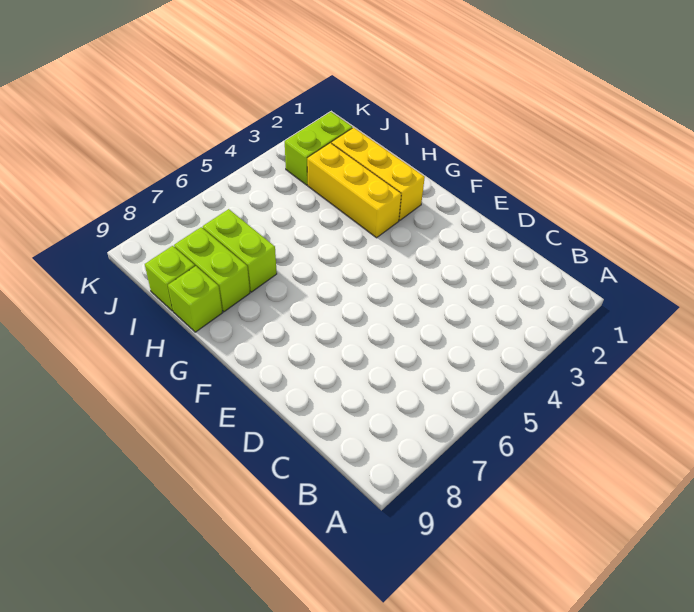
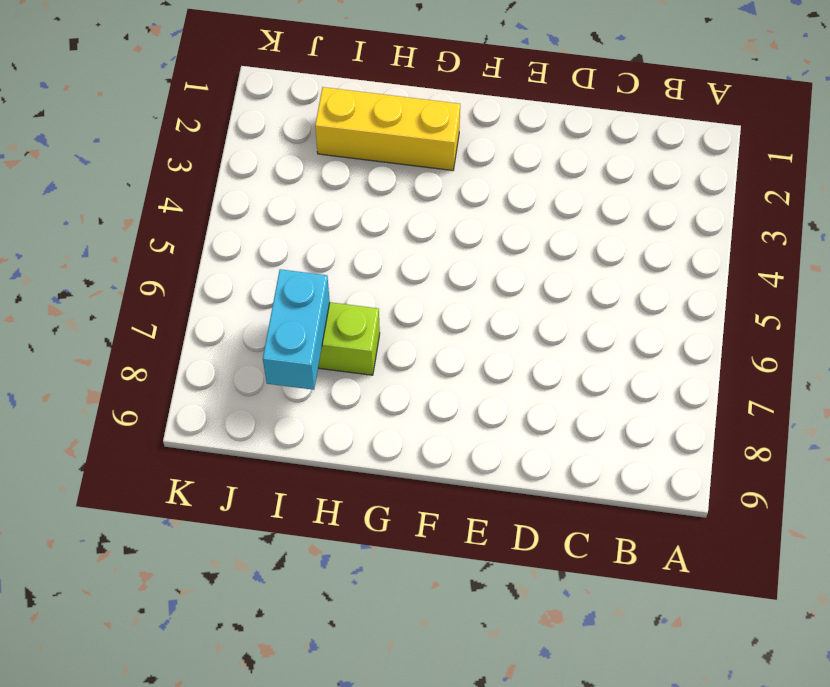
cyan brick I7:I8 level 2 -> none
none -> yellow brick G3:I3 level 1
none -> lime brick H8:I8 level 1

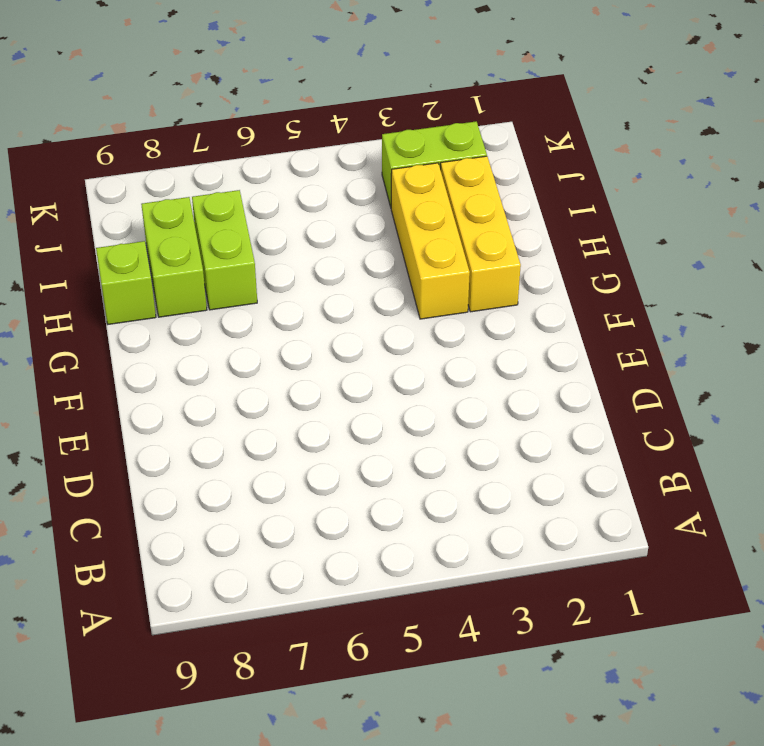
none -> lime brick I9 level 1

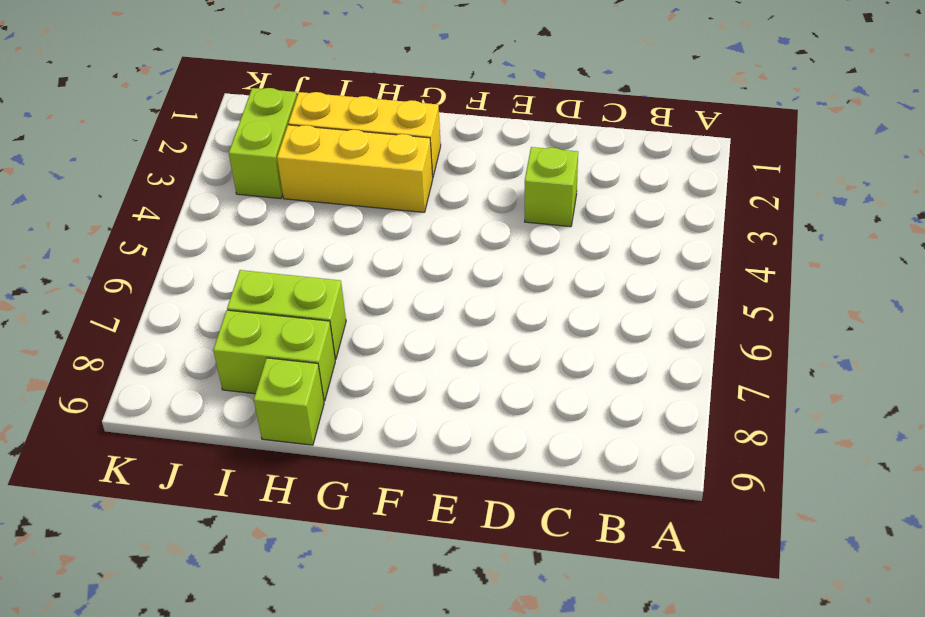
lime brick D3 level 1 -> lime brick I9 level 1

